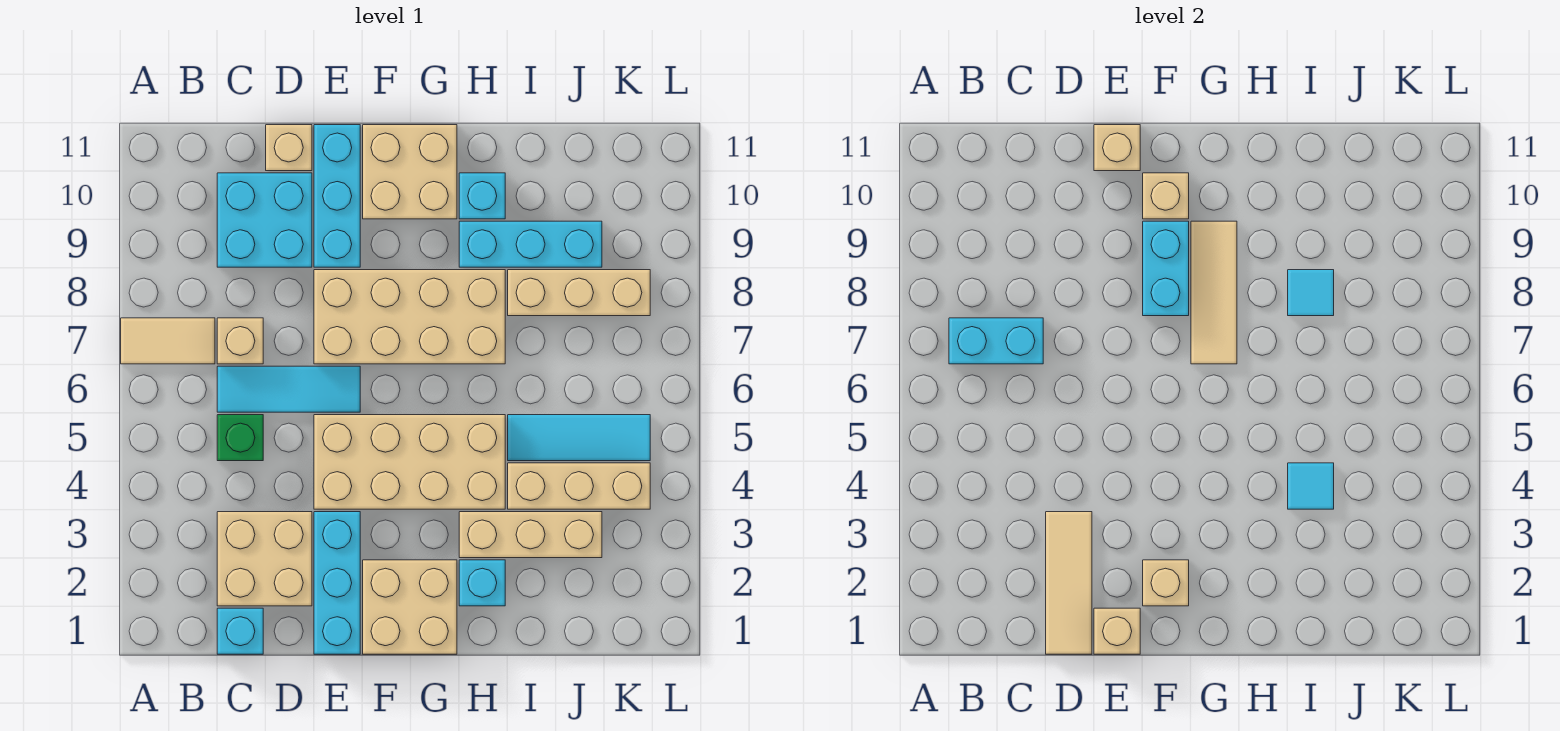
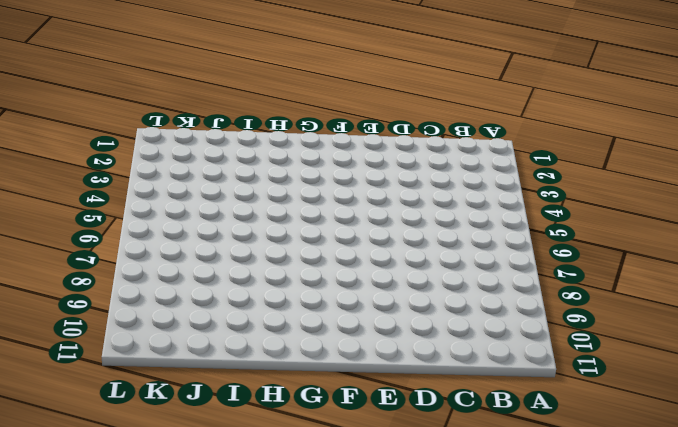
none -> tan tile A7:B7 level 1
none -> cyan brick C1 level 1
none -> tan brick C2:D3 level 1
none -> green brick C5 level 1

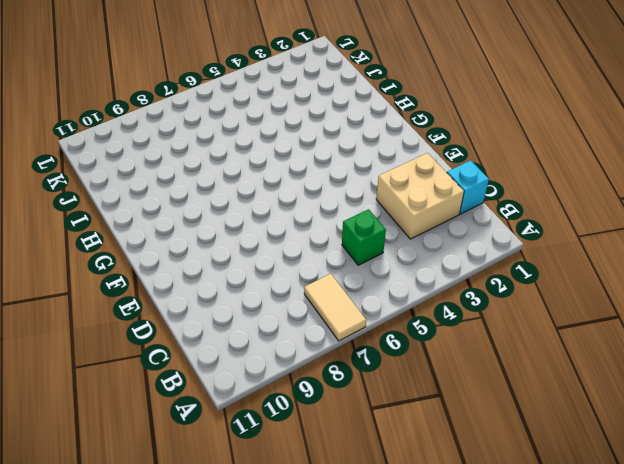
none -> cyan tile C6:E6 level 1
none -> tan brick C7 level 1
none -> cyan brick C9:D10 level 1
none -> tan brick D11 level 1

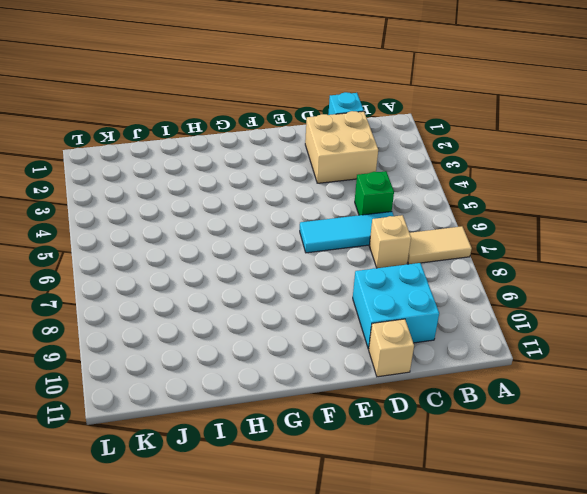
none -> cyan brick E1:E3 level 1
none -> tan brick E4:H5 level 1
none -> tan brick E7:H8 level 1
none -> cyan brick E9:E11 level 1

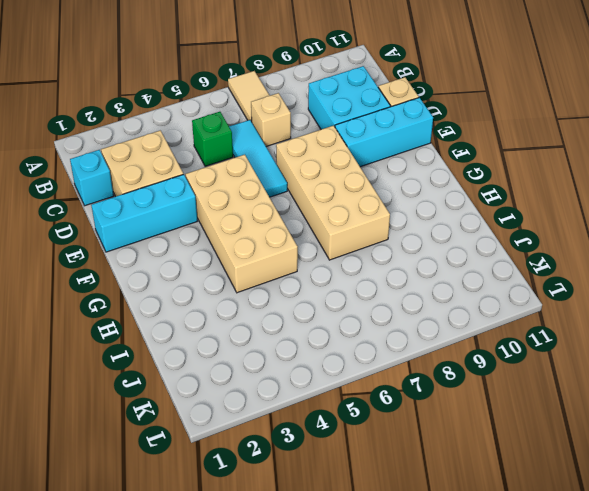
none -> tan brick F1:G2 level 1
none -> tan brick F10:G11 level 1
none -> cyan brick H2 level 1
none -> tan brick H3:J3 level 1

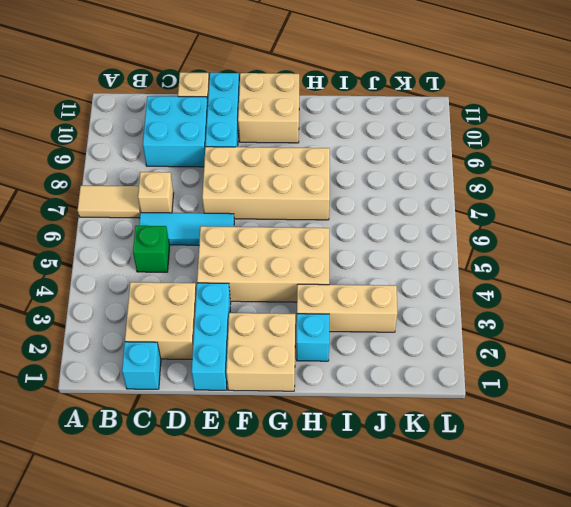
none -> cyan brick H9:J9 level 1
none -> cyan brick H10 level 1
none -> tan brick I4:K4 level 1
none -> cyan tile I5:K5 level 1

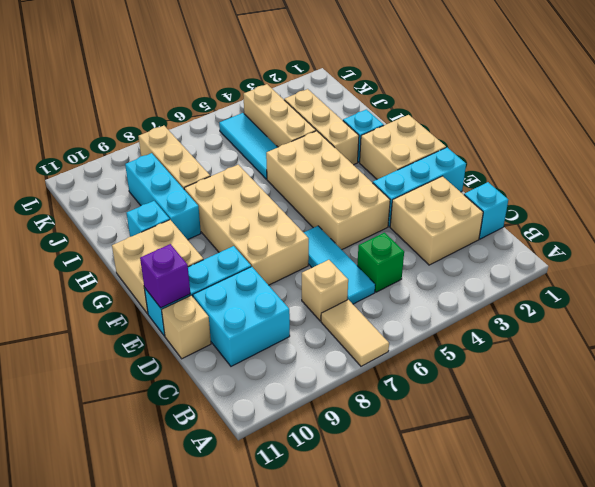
purple brick E11 level 2 -> tan brick E11 level 2
none -> cyan brick B7:C7 level 2
none -> tan tile D1:D3 level 2
none -> tan brick E1 level 2
none -> tan brick F2 level 2

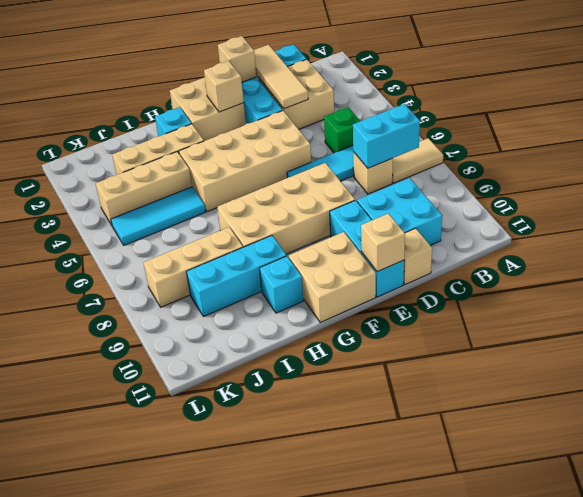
none -> cyan brick F8:F9 level 2
none -> tan brick F10 level 2
none -> tan tile G7:G9 level 2
none -> cyan tile I4 level 2

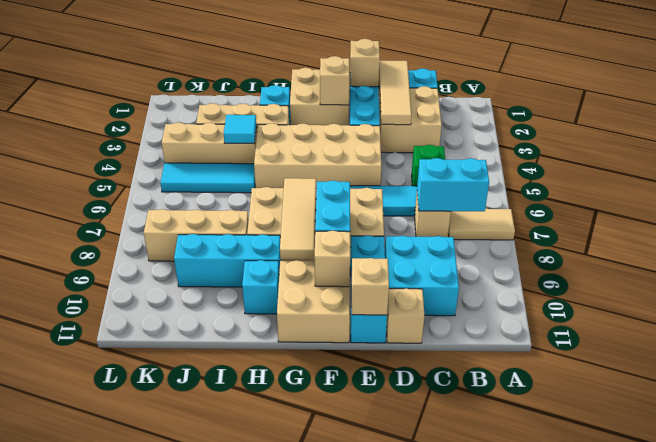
none -> cyan tile I8 level 2

